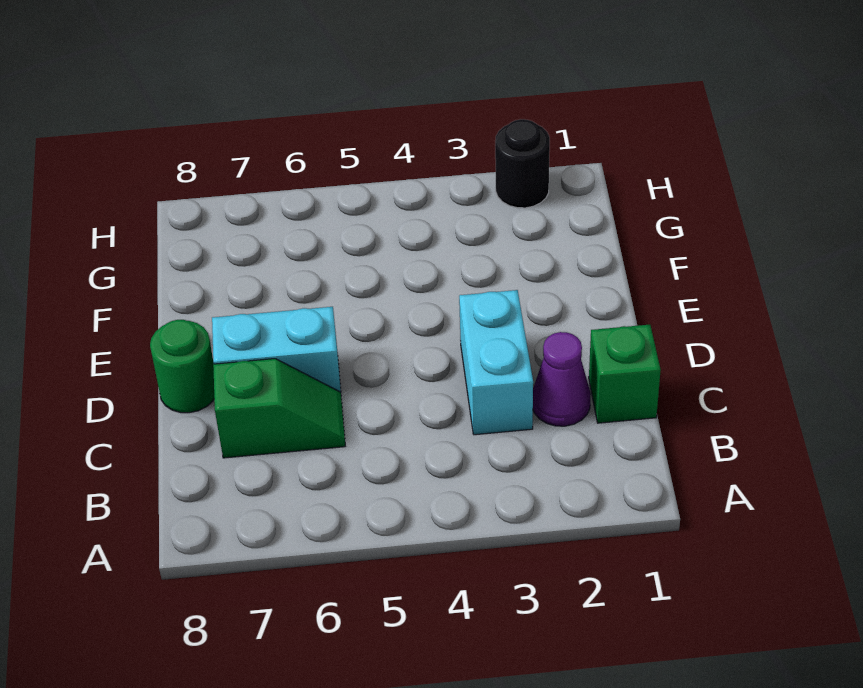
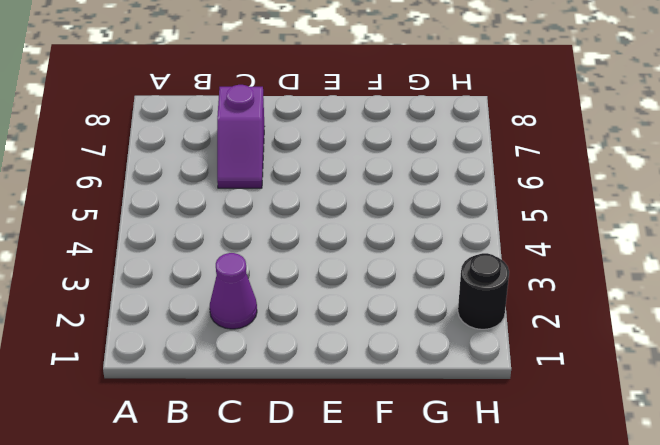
purple slope C6:C7 level 1 top 7 -> green slope C6:C7 level 1 top 7
none -> green brick C1 level 1
none -> cyan brick C3:D3 level 1

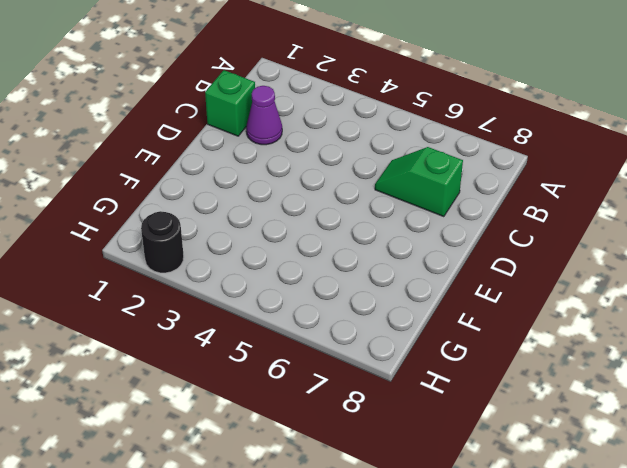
none -> cyan brick C3:D3 level 1
none -> cyan brick D6:D7 level 1

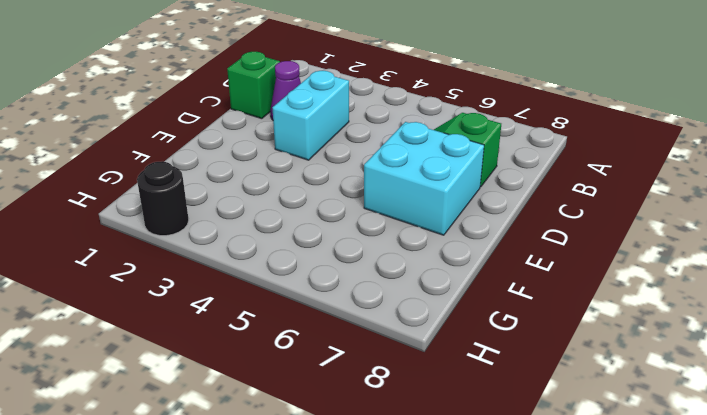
cyan brick D6:E7 level 1 -> cyan brick D6:D7 level 1
none -> green round brick D8 level 1

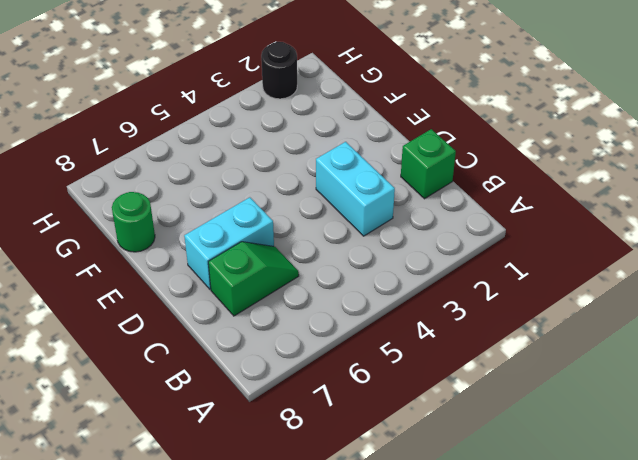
green round brick F8 level 1 -> green round brick D8 level 1
none -> purple cone C2 level 1

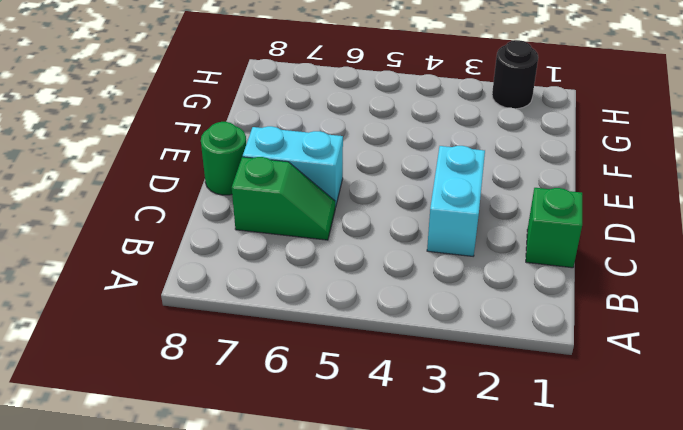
none -> purple cone C2 level 1

